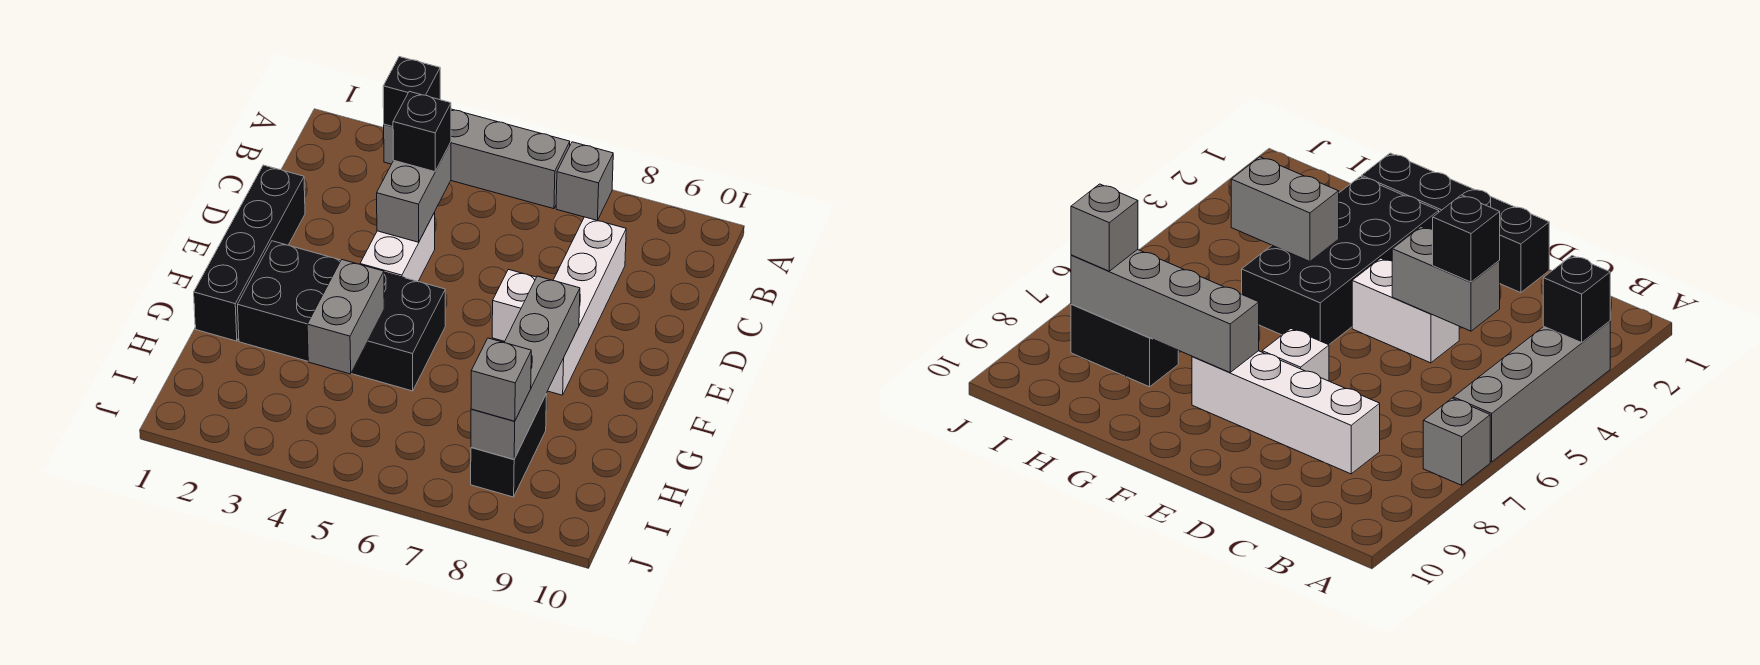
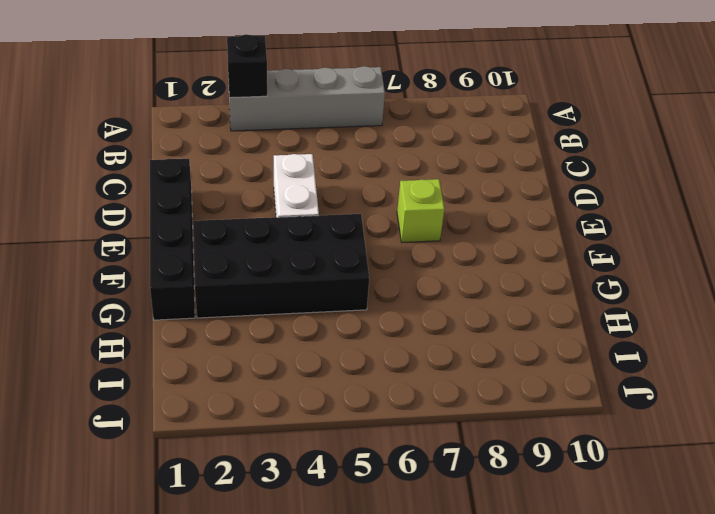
lime brick E7 level 1 -> white brick E7 level 1
none -> grey brick A7 level 1
none -> white brick C8:F8 level 1
none -> black brick H8:I8 level 1

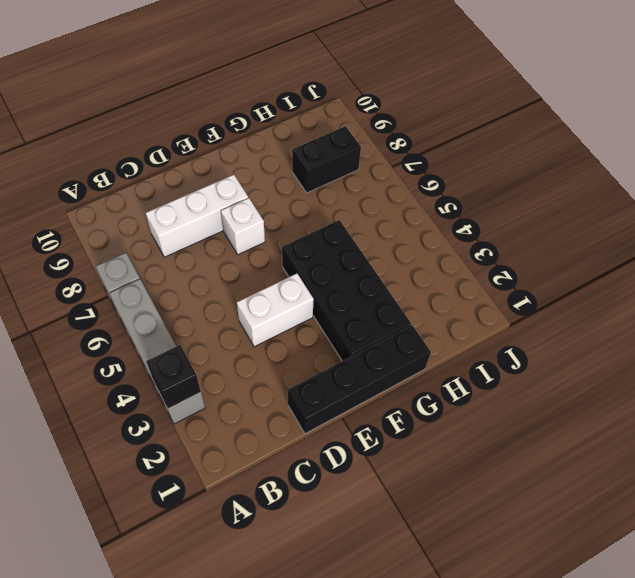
white brick C8:E8 level 1 -> white brick C8:F8 level 1
none -> grey brick C4:D4 level 2
none -> grey brick F8:I8 level 2
none -> grey brick G4:H4 level 2

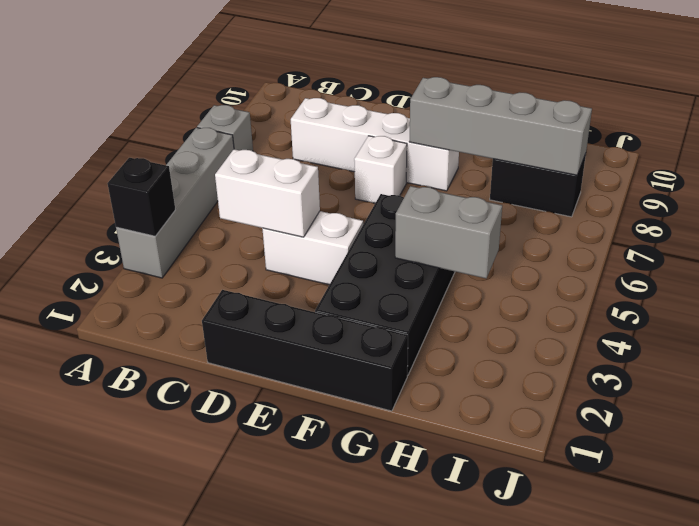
white brick C4:D4 level 2 -> grey brick C4:D4 level 2
none -> black brick C4 level 3
none -> grey brick I8 level 3

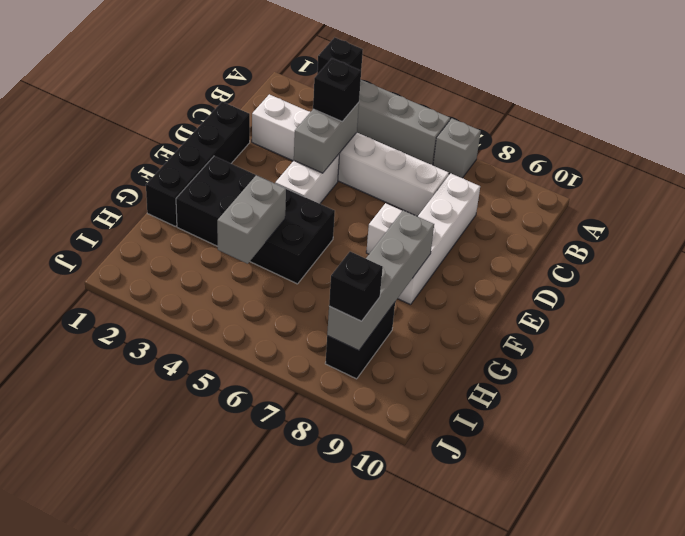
white brick C2:C7 level 1 -> none
black brick I8 level 3 -> grey brick I8 level 3

